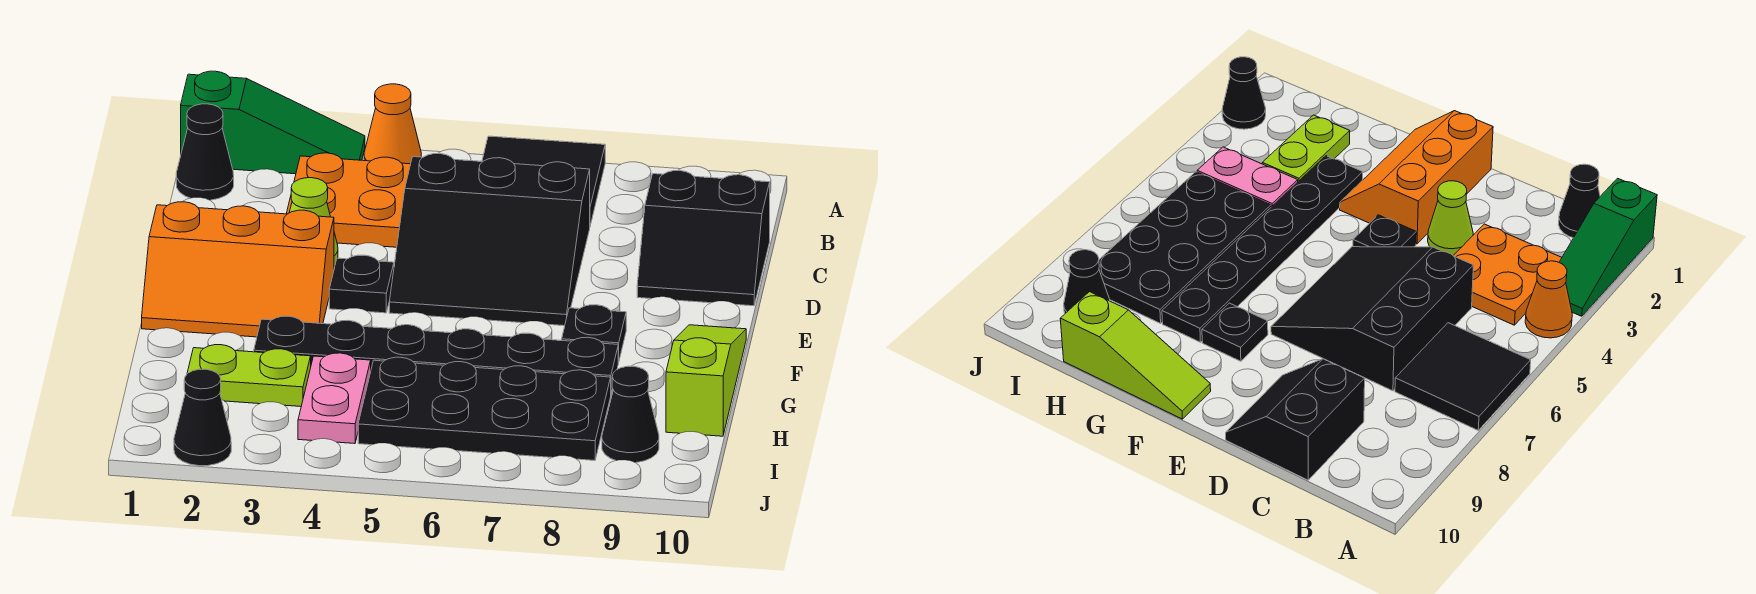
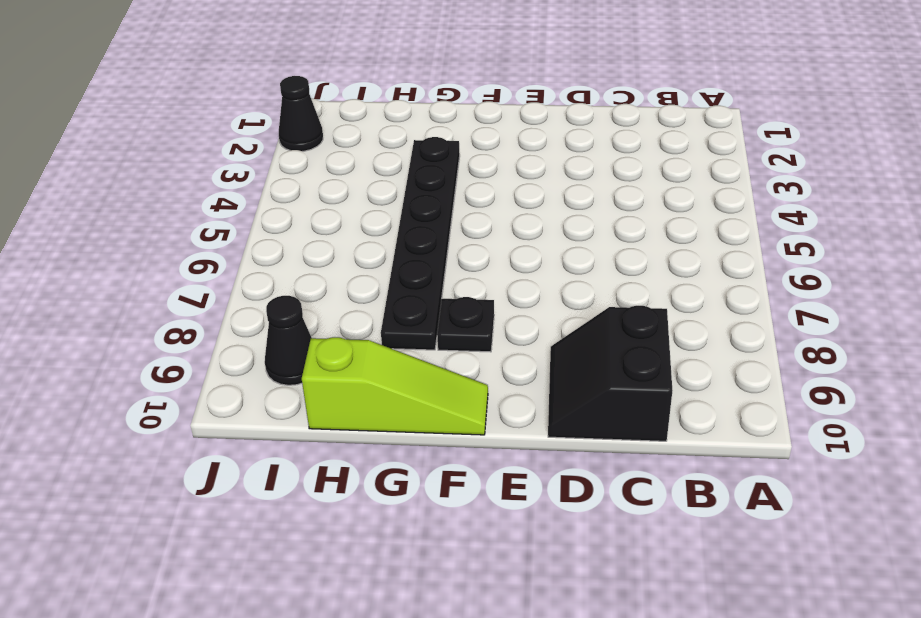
none -> green slope A1:A3 level 1 top 1
none -> orange cone A4 level 1
none -> black tile A6:B7 level 1

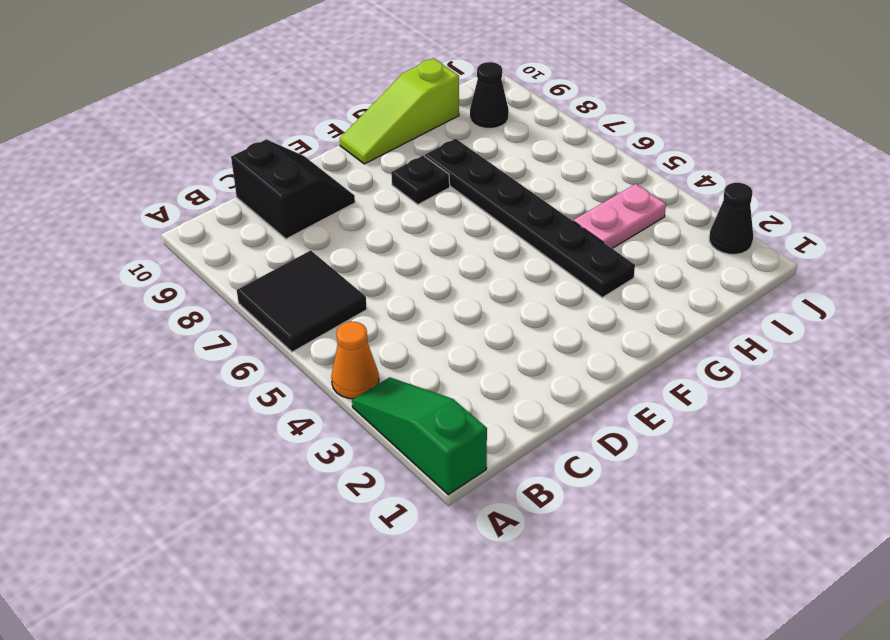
none -> black cone B1 level 1
none -> orange plate B3:C4 level 1
none -> black slope C5:E7 level 1 top C

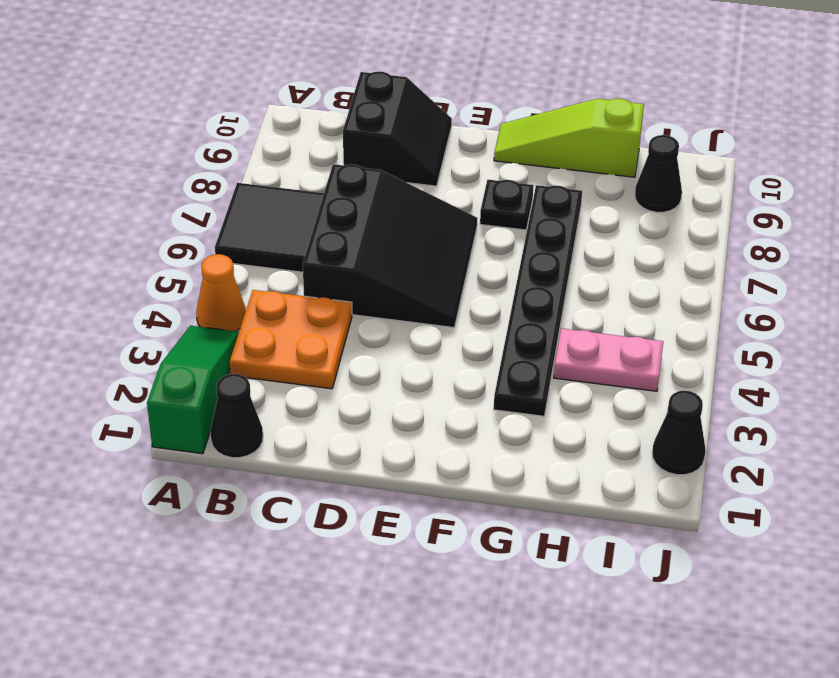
none -> lime cone D3 level 1
none -> orange slope E1:F3 level 1 top E
none -> black plate E4 level 1

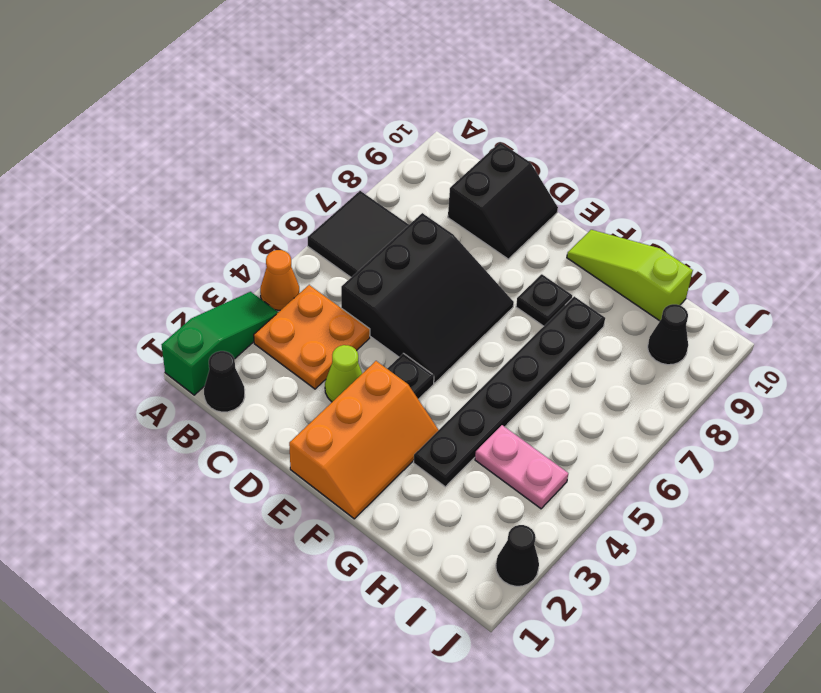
none -> lime plate H2:H3 level 1
none -> black plate H5:I8 level 1

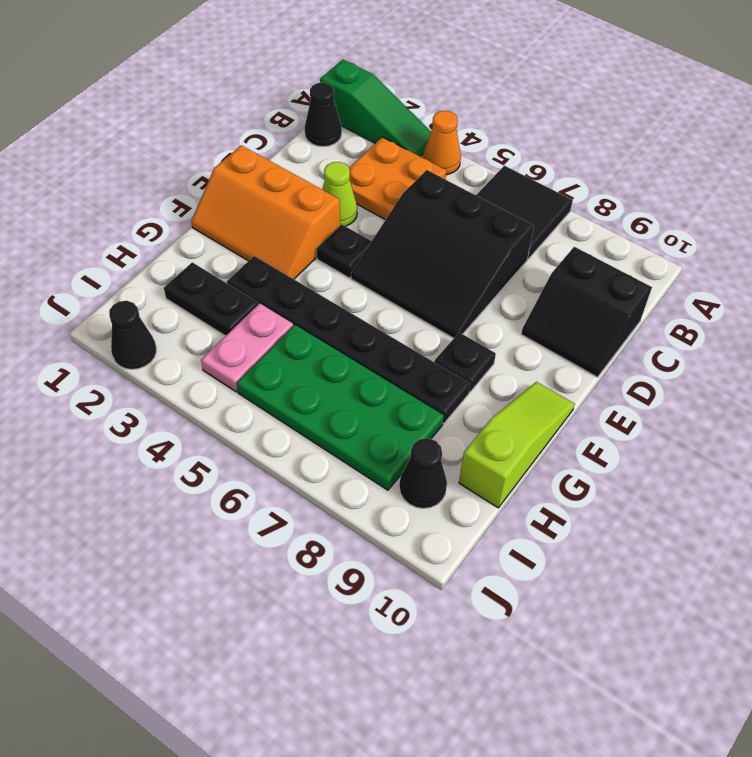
black plate H2:H3 level 1 -> lime plate H2:H3 level 1
green plate H5:I8 level 1 -> black plate H5:I8 level 1

